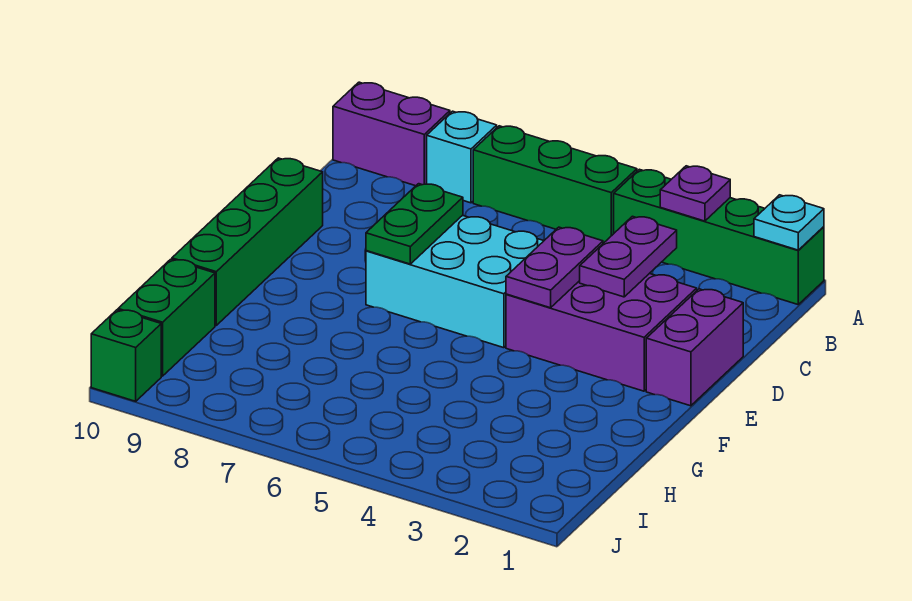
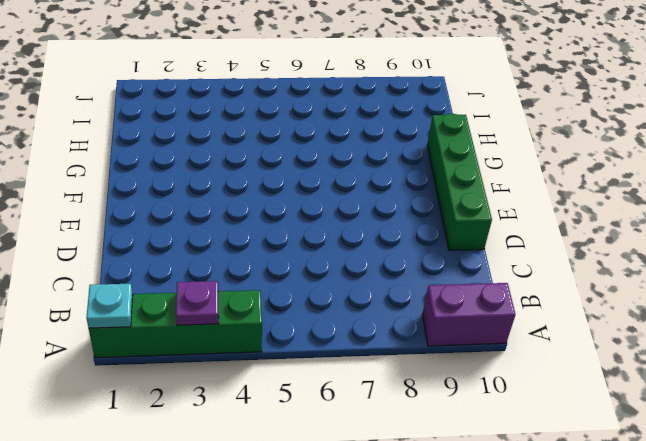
none -> green brick A5:A7 level 1
none -> cyan brick A8 level 1
none -> purple brick D1:E1 level 1

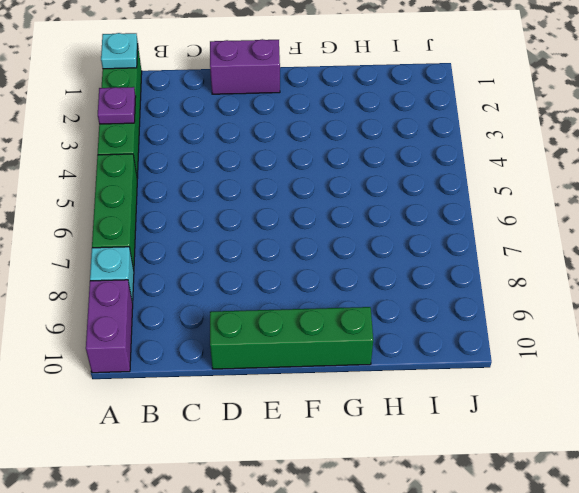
none -> purple brick D2:E4 level 1
none -> cyan brick D5:E7 level 1
none -> green brick H10:I10 level 1

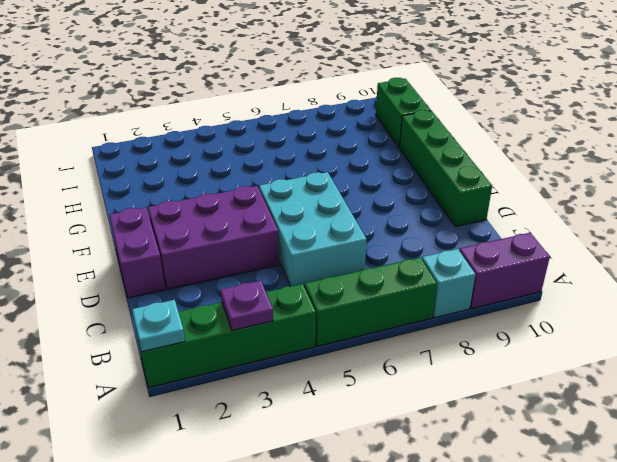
cyan brick C5:E6 level 1 -> cyan brick D5:E7 level 1
none -> green brick J10 level 1
none -> purple plate C3:D3 level 2
none -> purple plate D4:E4 level 2

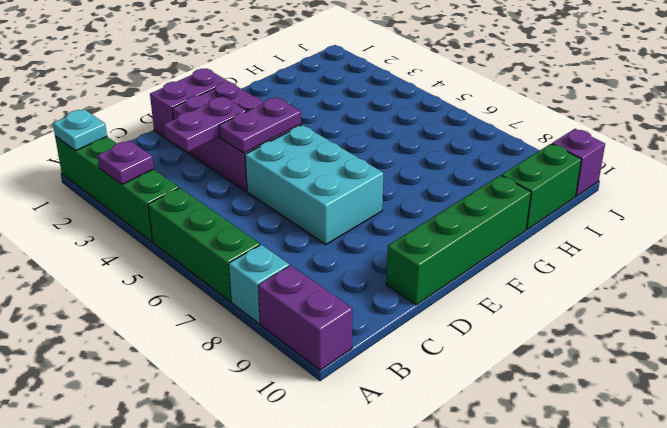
purple brick J10 level 1 -> green brick J10 level 1
none -> green plate D7:E7 level 2

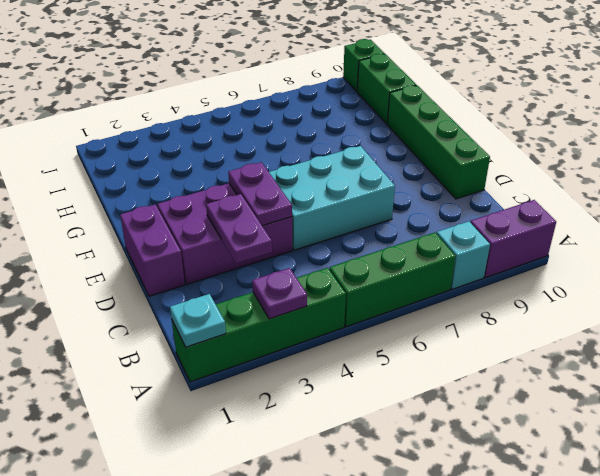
none -> green plate D7:E7 level 2

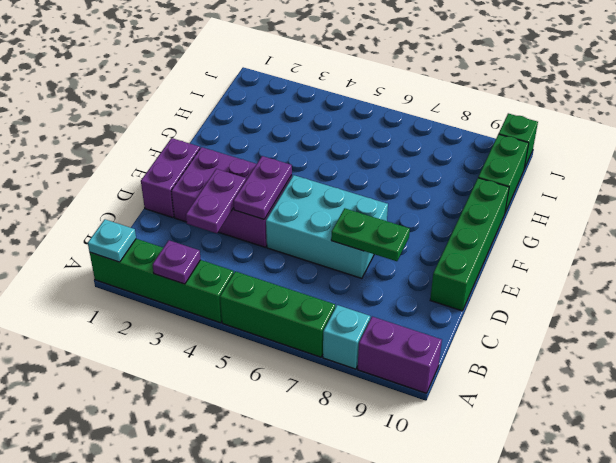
green plate D7:D8 level 2 -> green plate D7:E7 level 2

